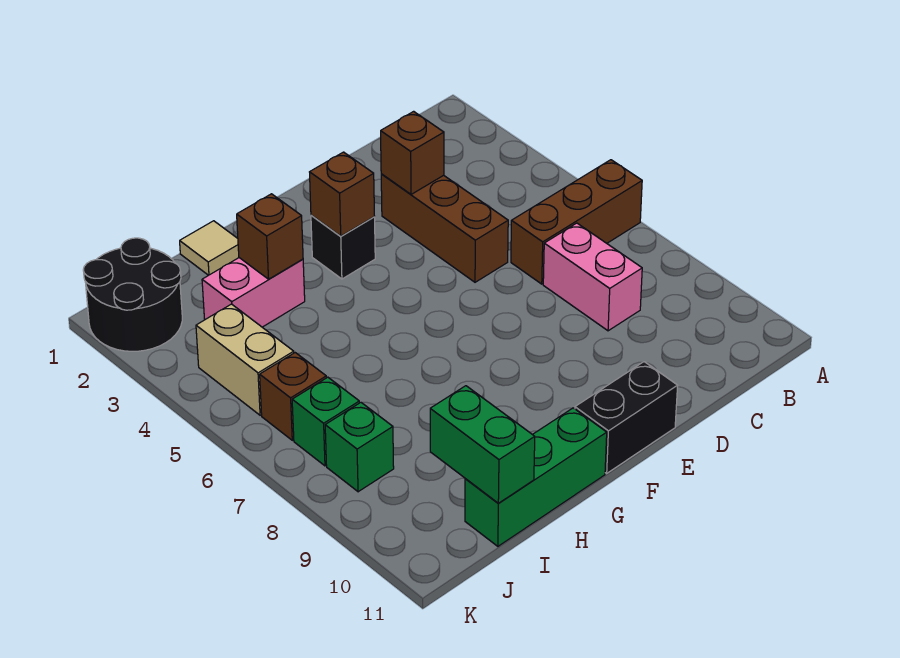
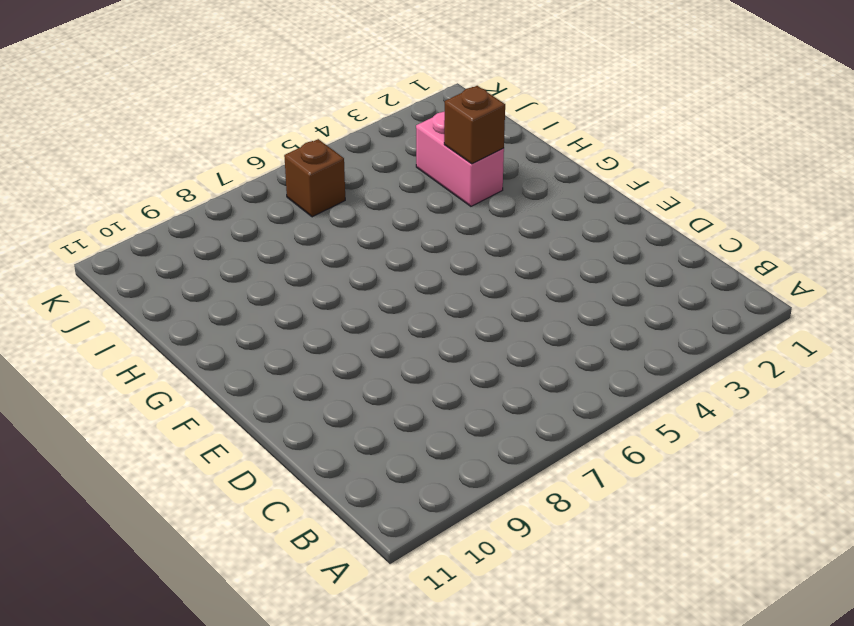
none -> brown brick A6:C6 level 1
none -> pink brick C7:C8 level 1
none -> brown brick D3:D5 level 1

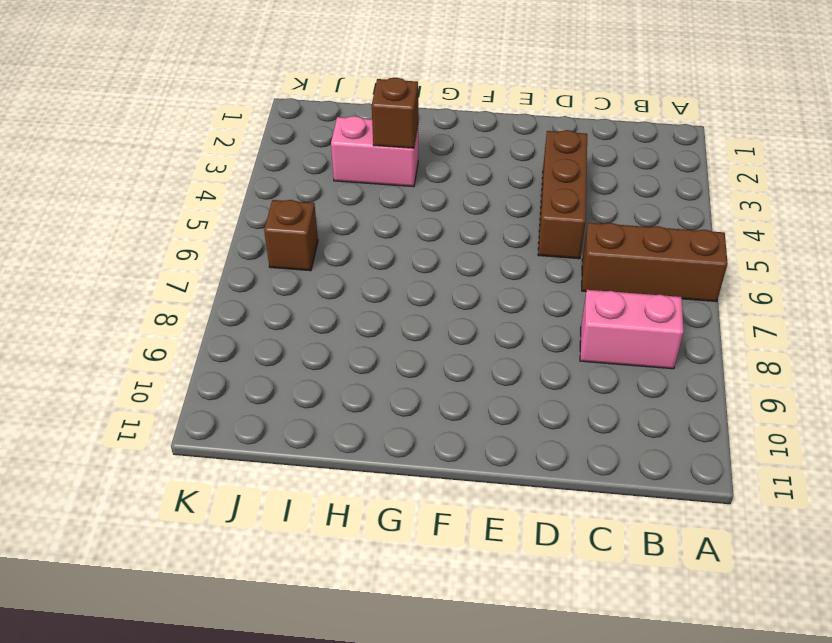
pink brick B8:C8 level 1 -> pink brick C7:C8 level 1
none -> black brick E11:F11 level 1
none -> black brick F3 level 1
none -> green brick G11:I11 level 1

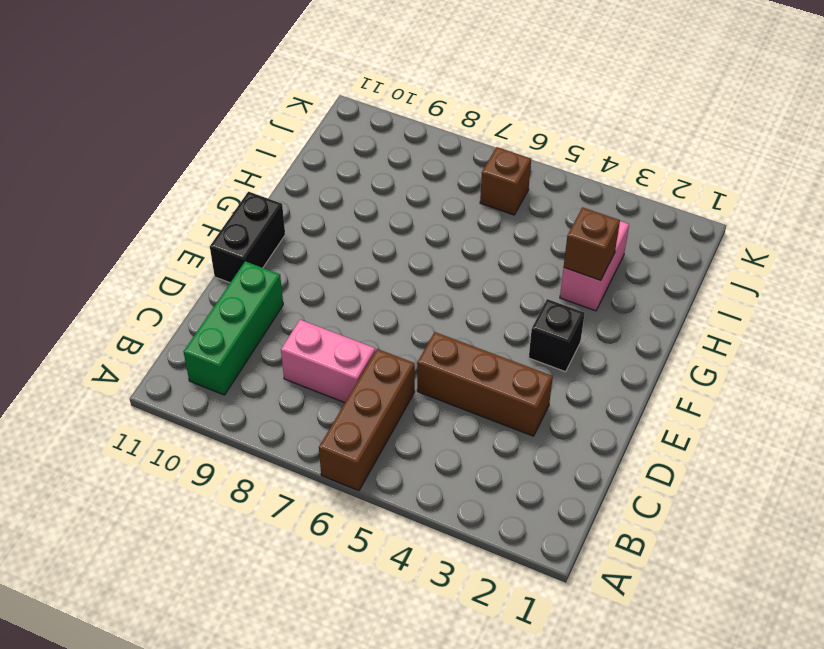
green brick B10:D10 level 1 -> green brick G11:I11 level 1
none -> tan tile H1 level 1
none -> black round brick J1:K2 level 1
none -> tan brick J4:J5 level 1

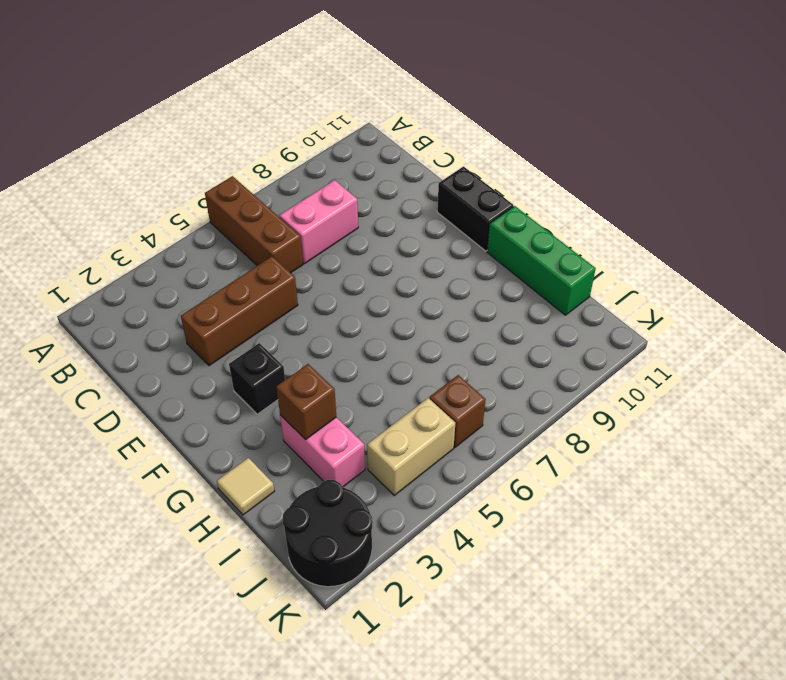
none -> green brick J7 level 1
none -> green brick J8 level 1
none -> brown brick D3 level 2

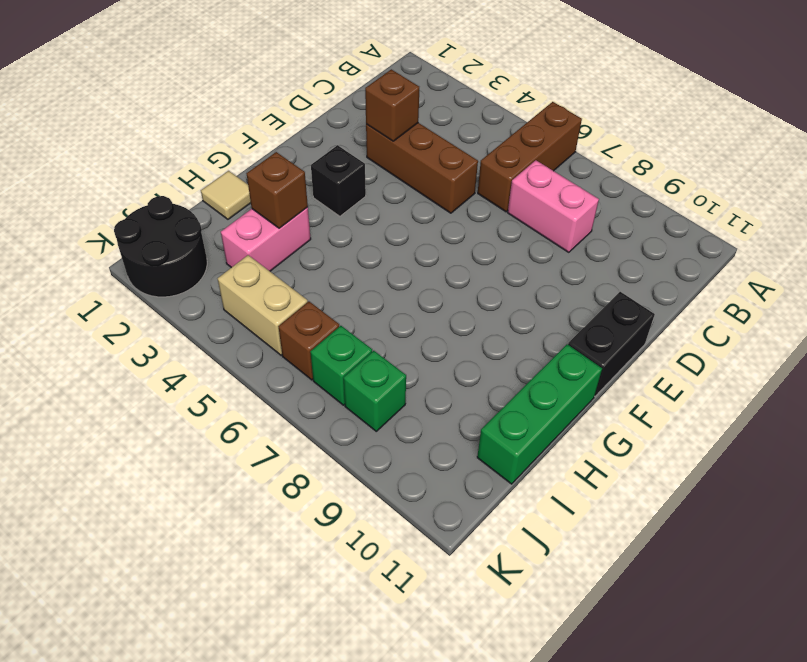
none -> brown brick F3 level 2
none -> green brick I10:I11 level 2

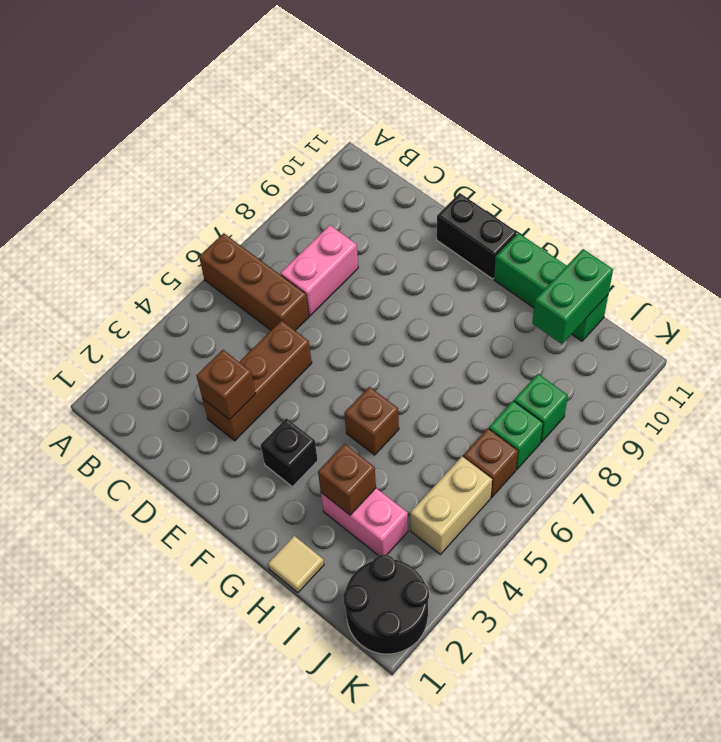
brown brick G5 level 1 -> brown brick F3 level 2

